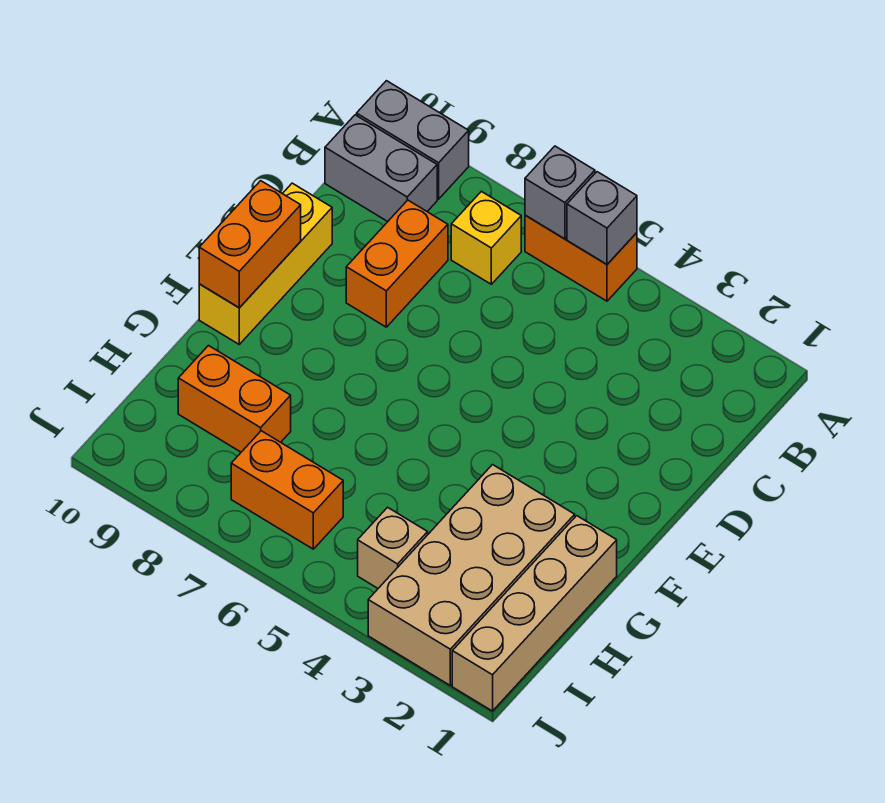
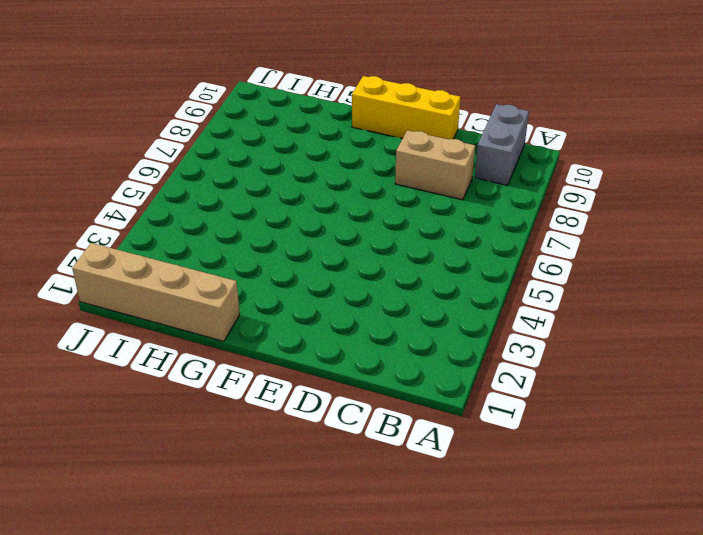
tan brick C8:D8 level 1 -> orange brick C8:D8 level 1
none -> orange brick A5:A6 level 1
none -> grey brick A9:A10 level 1
none -> yellow brick B7 level 1

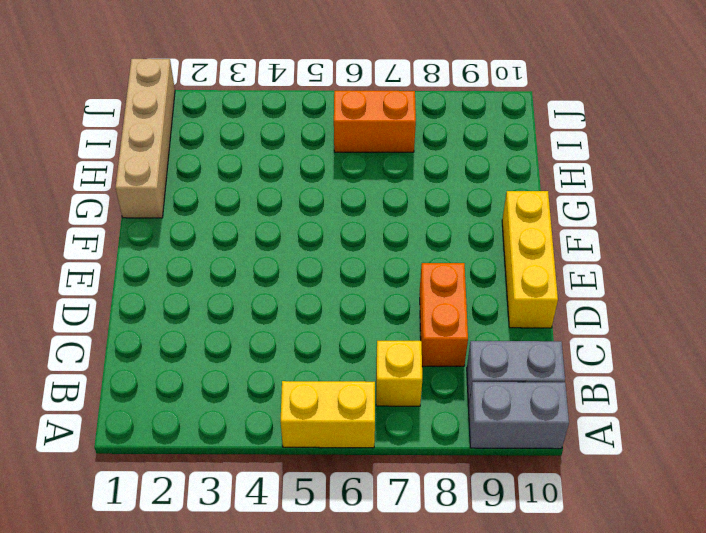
yellow brick A5:A6 level 1 -> orange brick A5:A6 level 1
none -> tan brick G2:J3 level 1
none -> orange brick H8:H9 level 1
none -> tan brick I4 level 1

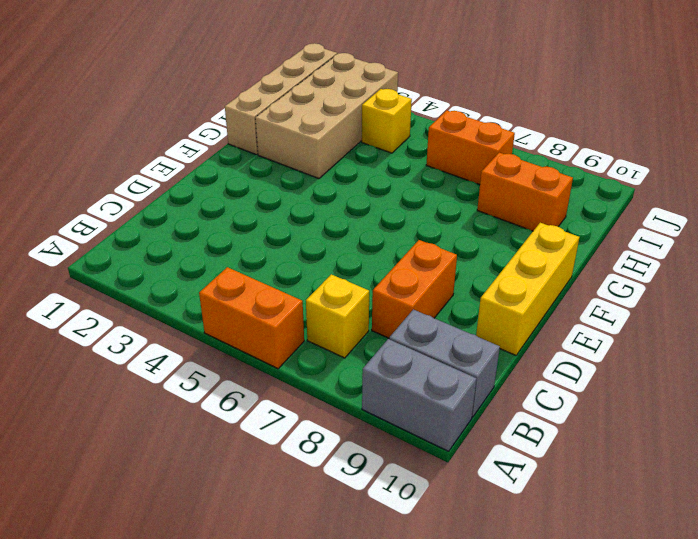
yellow brick I4 level 1 -> tan brick I4 level 1
none -> grey brick A5 level 2
none -> grey brick A6 level 2
none -> orange brick E10:F10 level 2

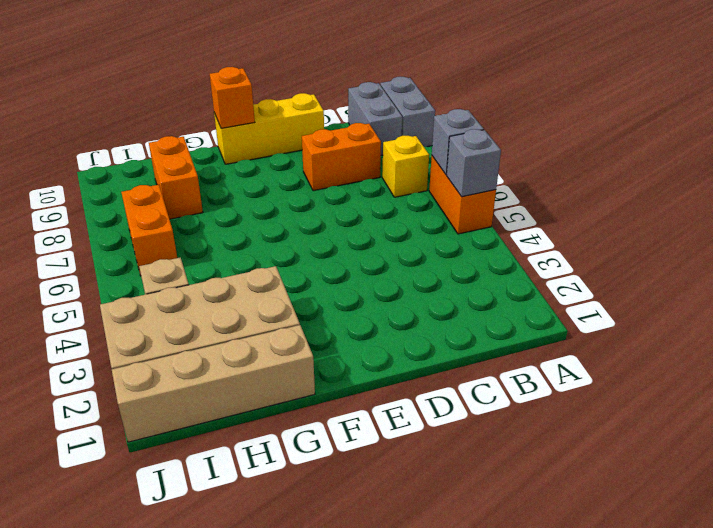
orange brick F10 level 2 -> orange brick E10:F10 level 2

